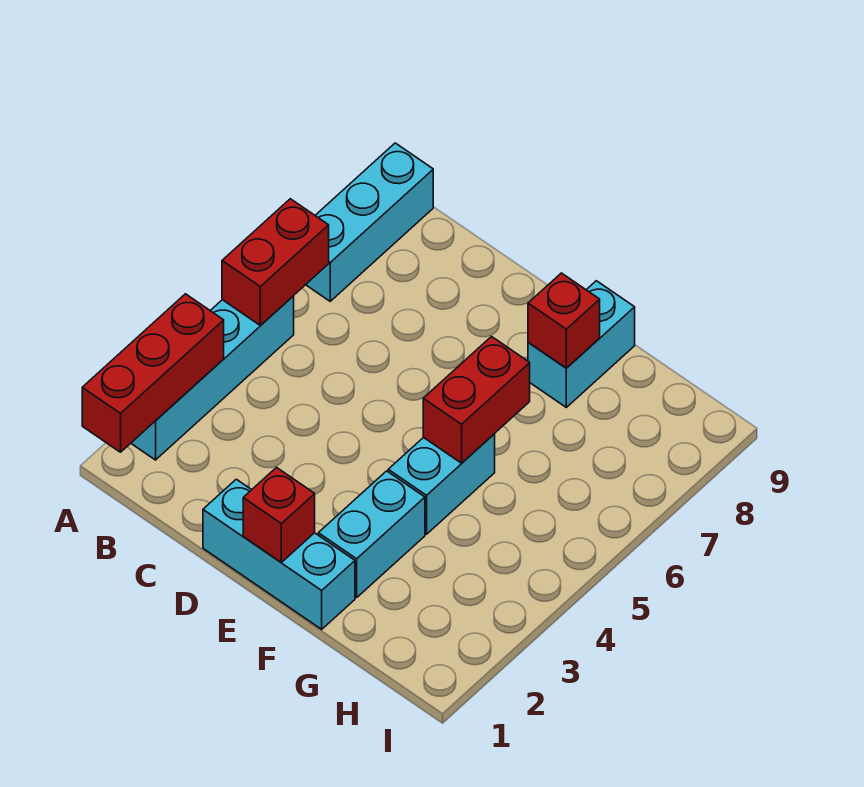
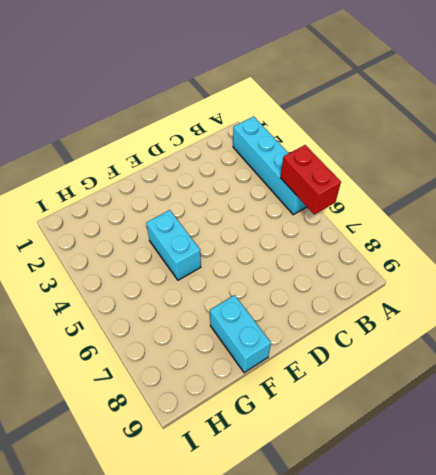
none -> cyan brick A7:A9 level 1
none -> cyan brick D1:F1 level 1

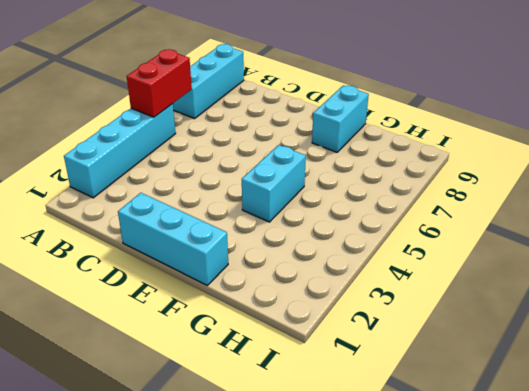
none -> cyan brick F2:F3 level 1
none -> red brick A1:A3 level 2

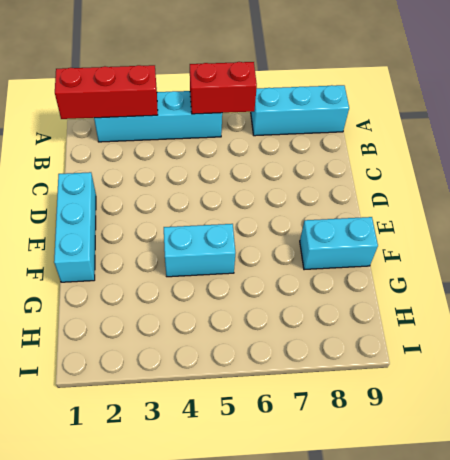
none -> cyan brick F2:F3 level 1
none -> red brick E1 level 2

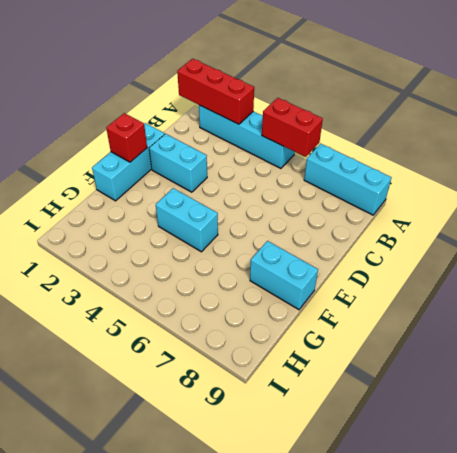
cyan brick D2:D3 level 1 -> cyan brick F2:F3 level 1
none -> red brick F5:F6 level 2
none -> red brick F8 level 2

